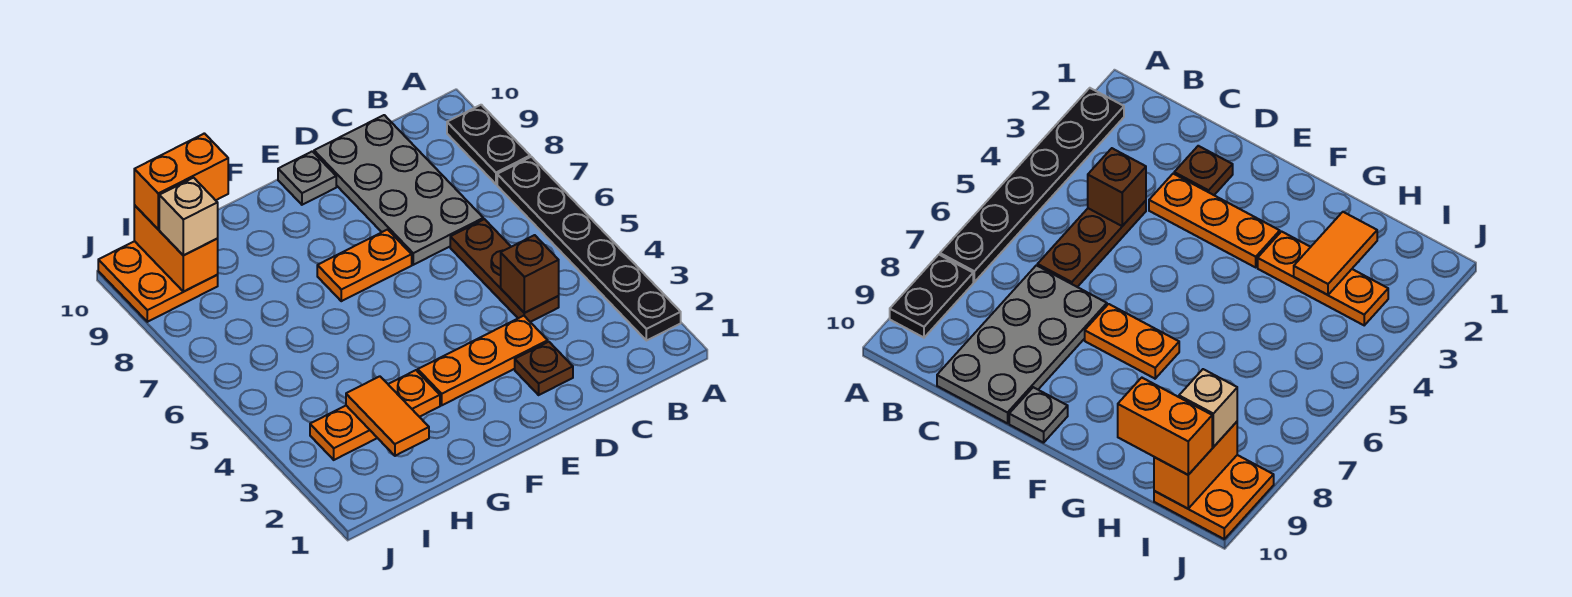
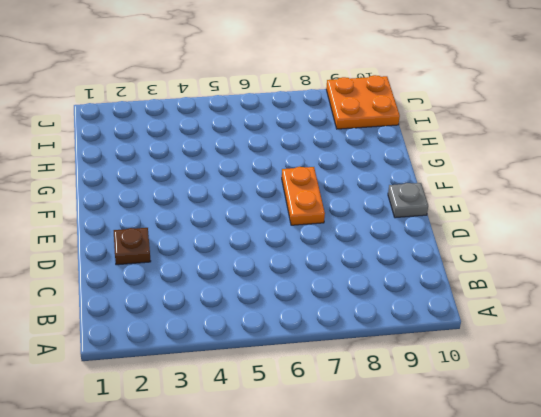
none -> black plate A2:A7 level 1
none -> black plate A8:A9 level 1
none -> brown plate C4:C6 level 1

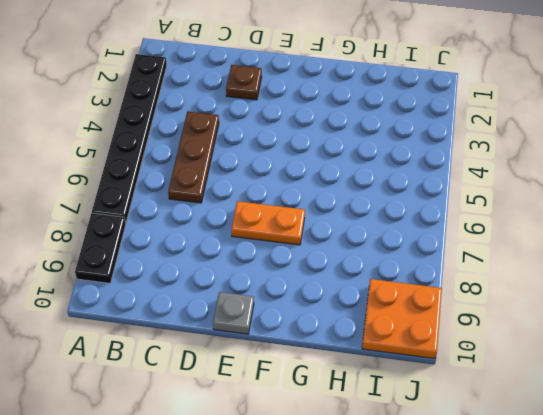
none -> grey plate C7:D10 level 1
none -> orange plate D3:F3 level 1
none -> orange plate G3:I3 level 1

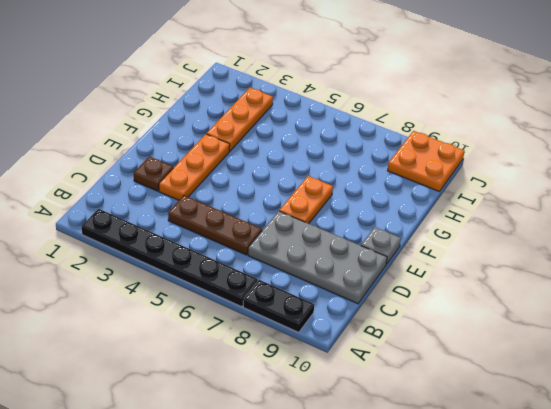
none -> brown brick C4 level 2
none -> orange tile H2:H3 level 2
none -> orange brick I9:I10 level 2

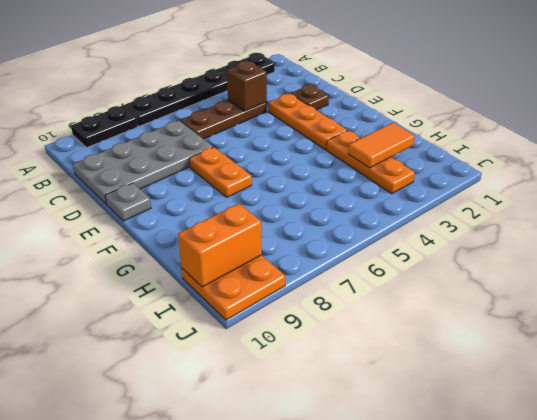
none -> orange brick H10:I10 level 3
none -> tan brick I9 level 3

